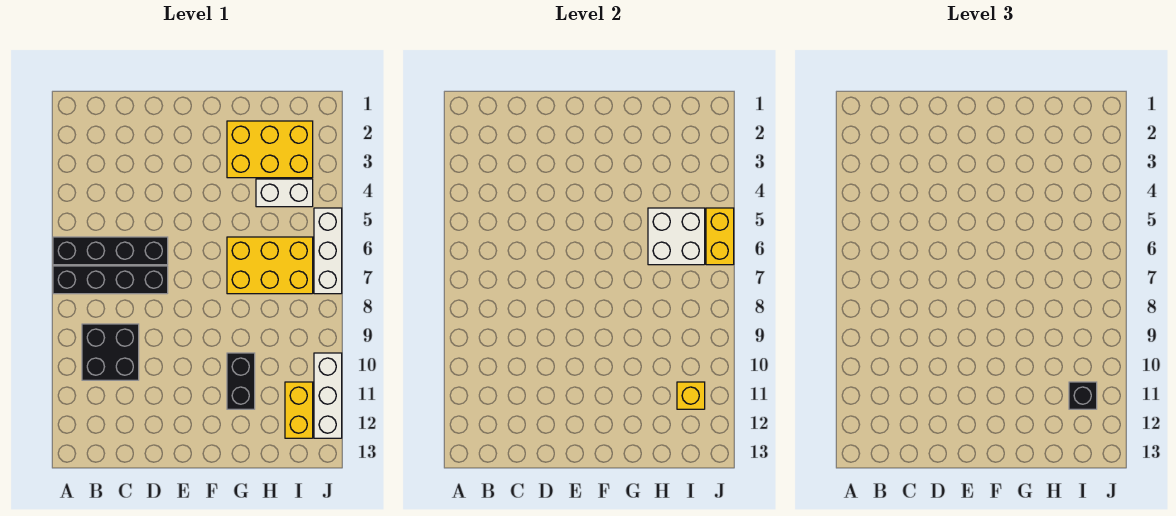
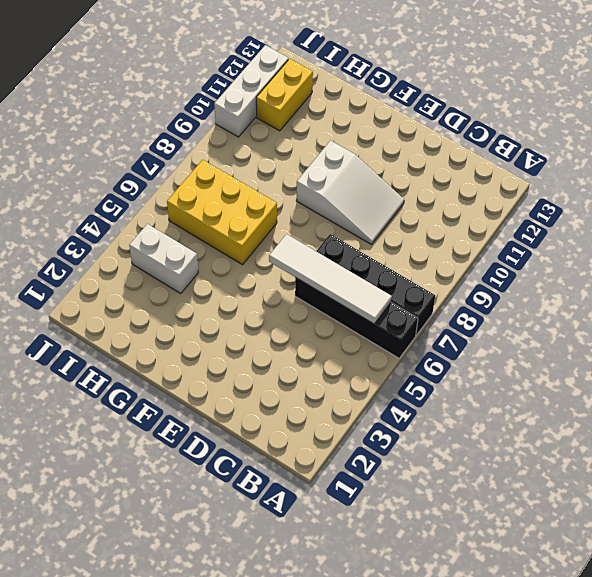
white tile B6:E6 level 2 -> none
white slope D9:F10 level 1 top F -> none
none -> black brick B9:C10 level 1
none -> yellow brick G2:I3 level 1
none -> black brick G10:G11 level 1

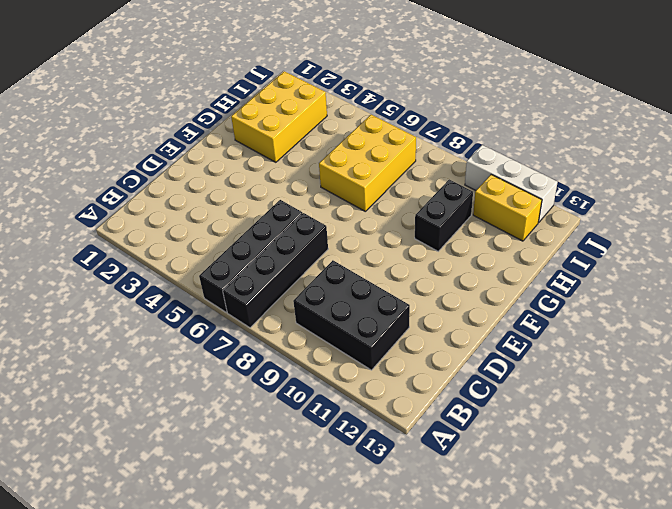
black brick B9:C11 level 1 -> black brick B9:C10 level 1
black brick G10:H10 level 1 -> black brick G10:G11 level 1
none -> white brick H4:I4 level 1
none -> white brick J5:J7 level 1
none -> white brick H5:I6 level 2

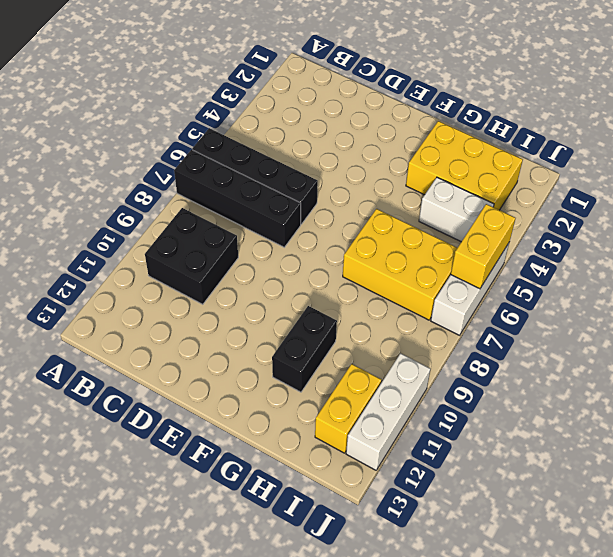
none -> white brick H5:I6 level 2
none -> yellow brick I11 level 2
none -> black brick I11 level 3

